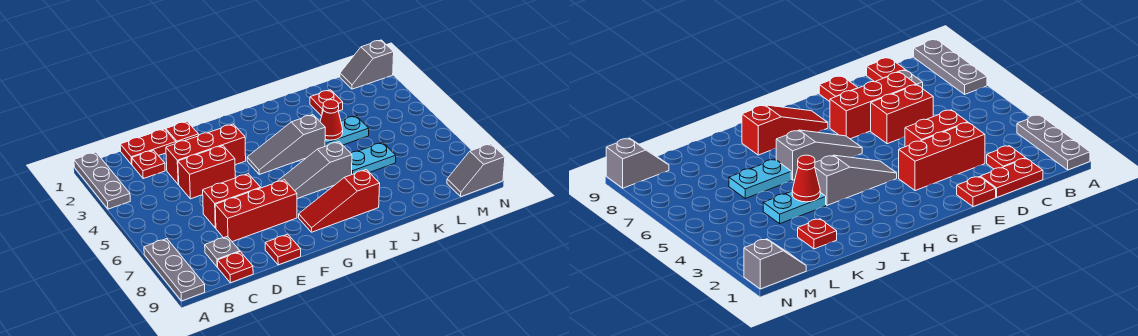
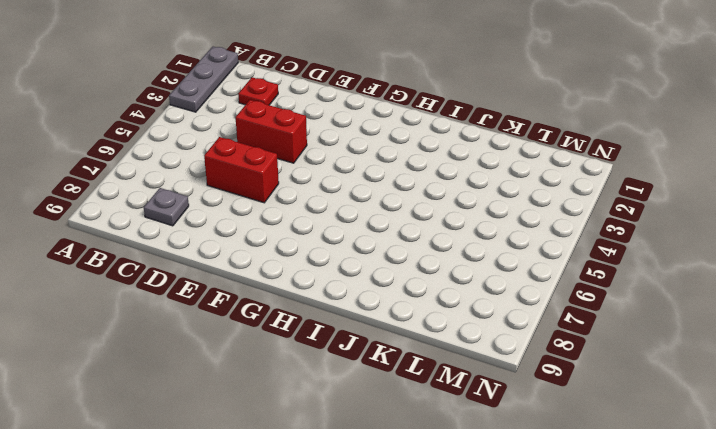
none -> grey plate A7:A9 level 1
none -> red plate C1:D1 level 1
none -> red plate C9 level 1

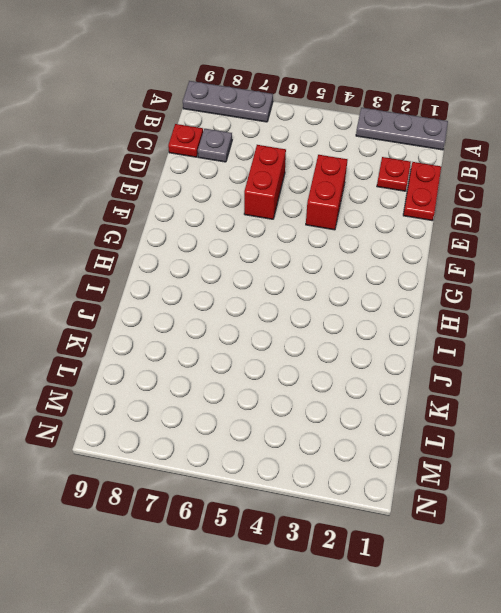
none -> red brick D3:F3 level 1
none -> red brick D7:F7 level 1
none -> red plate E1 level 1

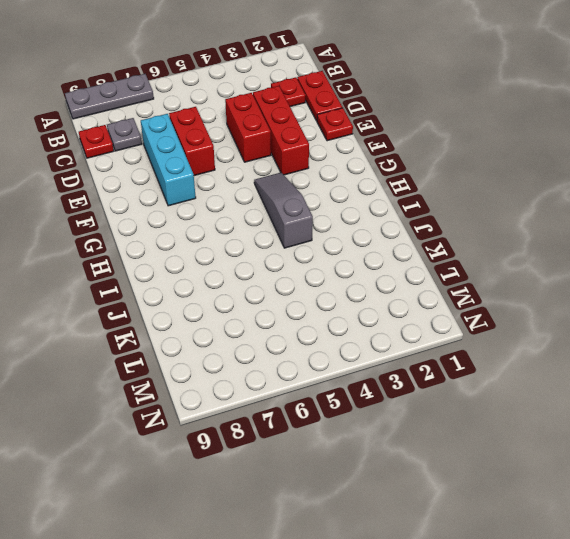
cyan brick D7:F7 level 1 -> red brick D7:F7 level 1
none -> grey plate A1:A3 level 1
none -> red plate E9 level 1
none -> grey slope G6:I6 level 1 top I

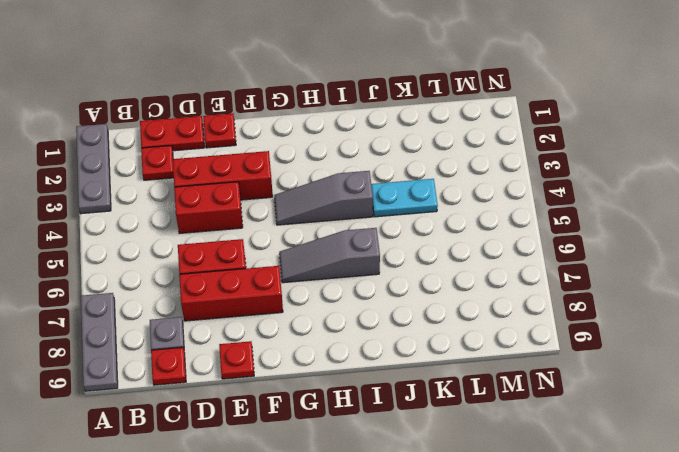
none -> red slope G8:I8 level 1 top I
none -> cyan plate J6:K6 level 1
none -> red plate K2 level 1

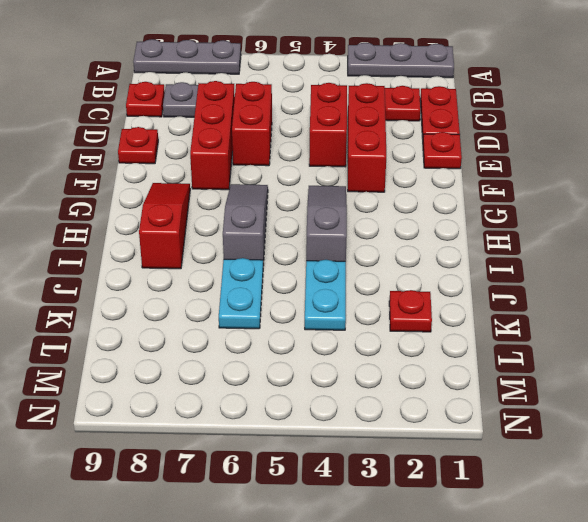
none -> grey slope M1:N1 level 1 top N
none -> grey slope M9:N9 level 1 top N
none -> red cone J4 level 2

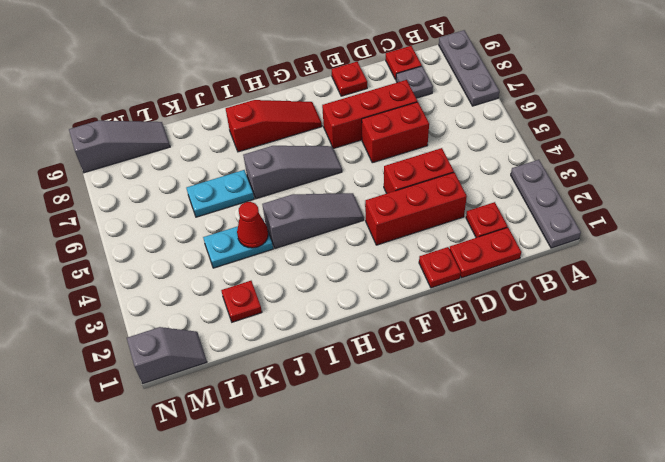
grey slope L9:N9 level 1 top N -> grey slope M9:N9 level 1 top N

